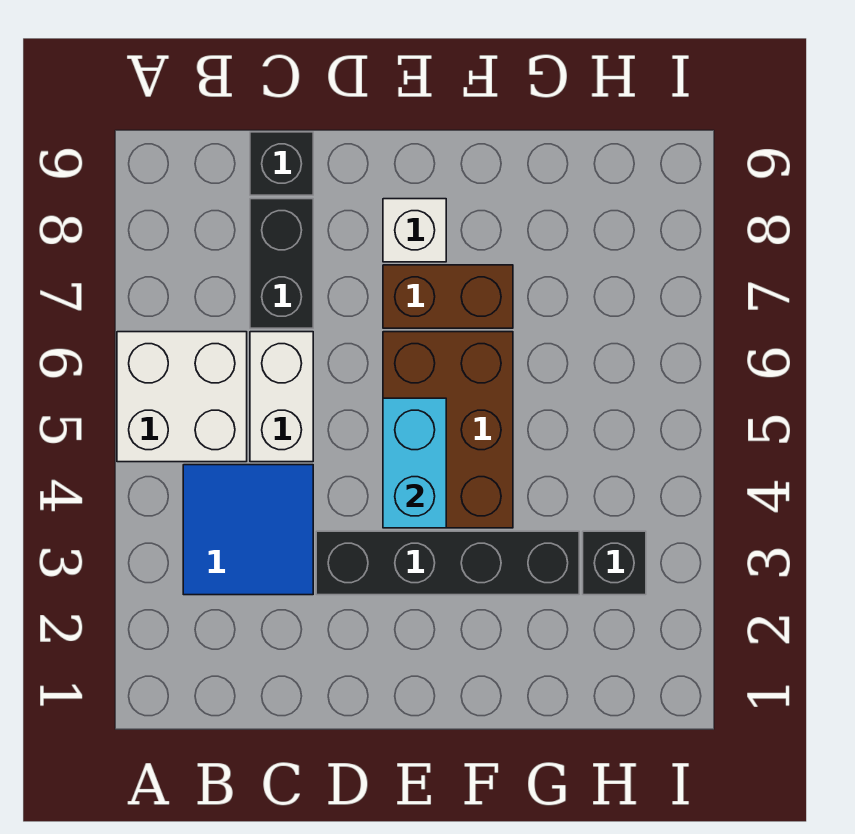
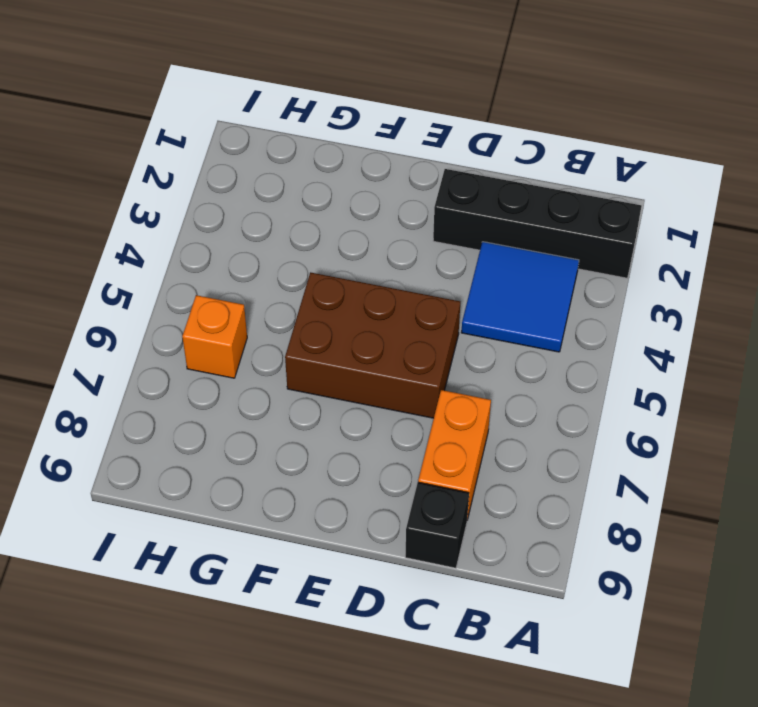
black brick A2:D2 level 1 -> black brick D3:G3 level 1
orange brick C7:C8 level 1 -> black brick C7:C8 level 1
brown brick D5:F6 level 1 -> brown brick E4:F6 level 1
orange brick H6 level 1 -> none
none -> white brick A5:B6 level 1
none -> white brick C5:C6 level 1

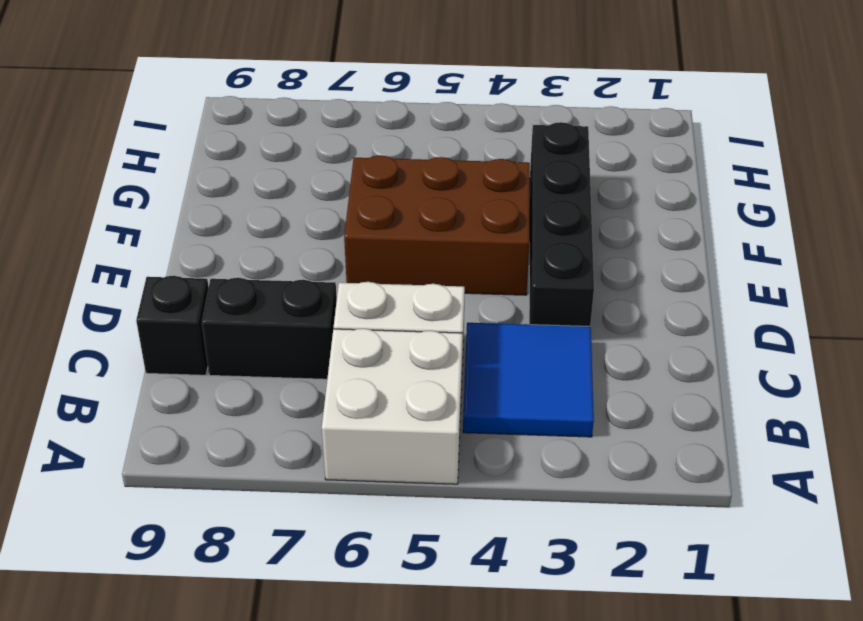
none -> brown brick E7:F7 level 1
none -> white brick E8 level 1

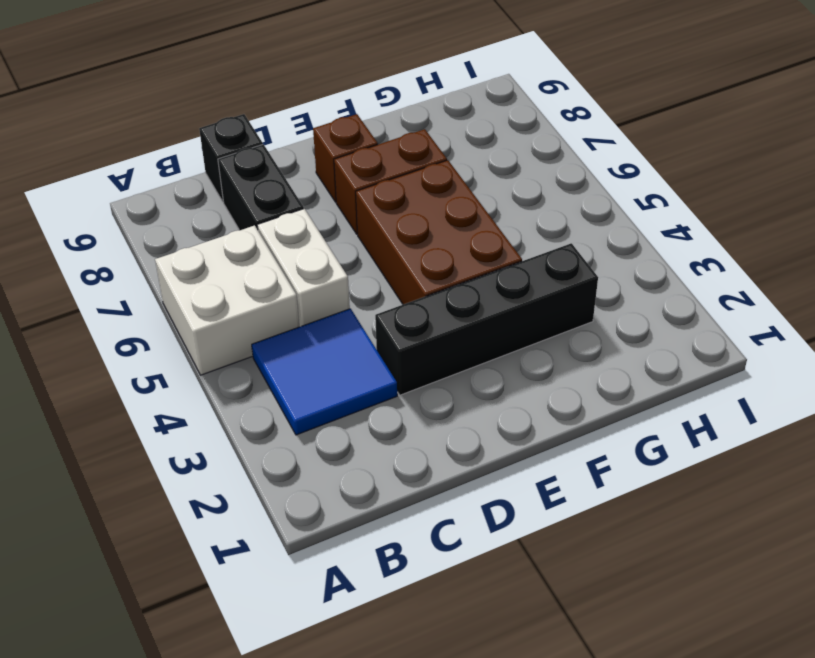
brown brick E8 level 1 -> white brick E8 level 1
none -> black brick H3 level 1
none -> cyan brick E4:E5 level 2

